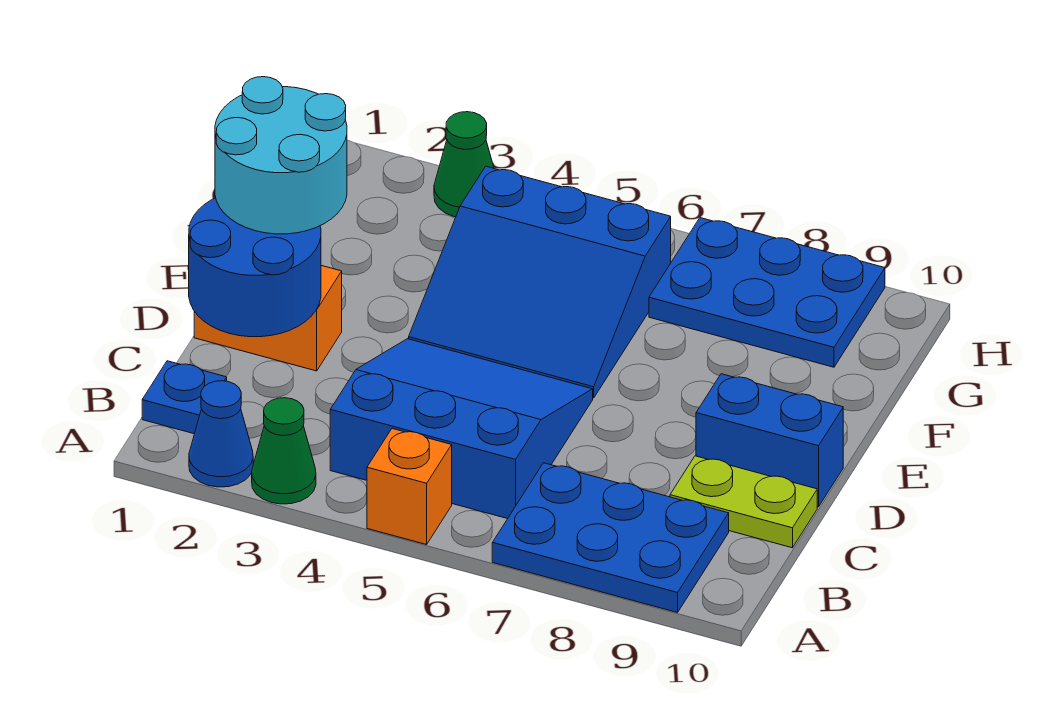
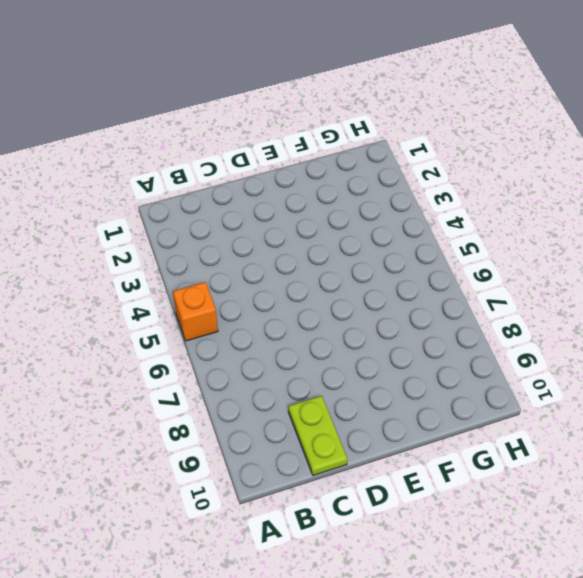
none -> blue cone A2 level 1
none -> green cone A3 level 1
none -> blue plate A7:B9 level 1

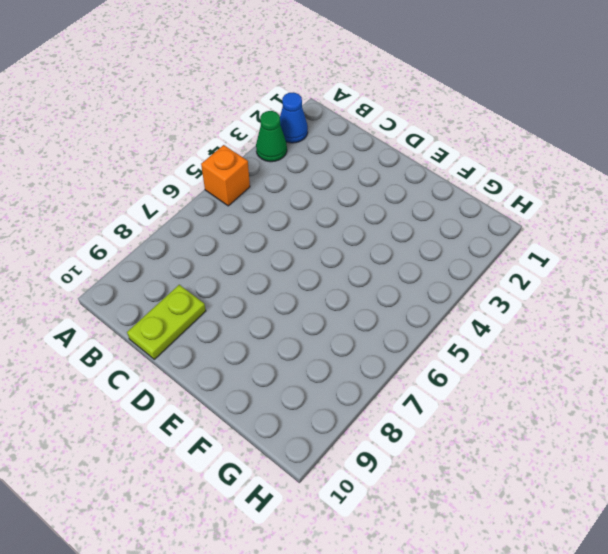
none -> blue plate A7:B9 level 1
none -> blue plate B1 level 1
none -> blue slope B4:D6 level 1 top B

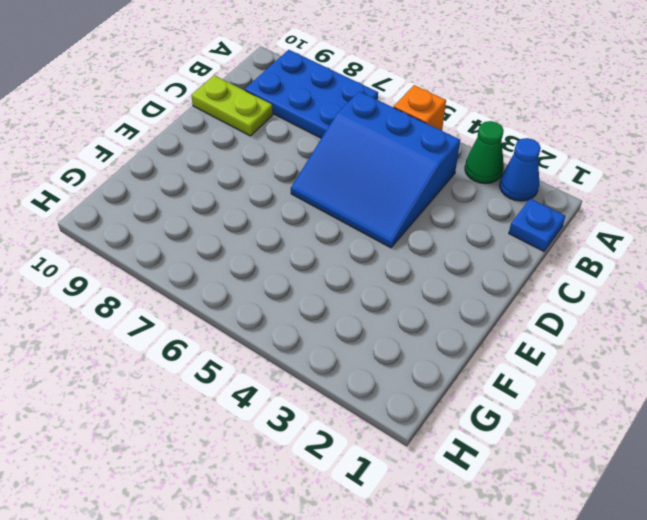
none -> orange brick D1:D2 level 1
none -> blue brick D9:D10 level 1
none -> blue slope E4:G6 level 1 top G

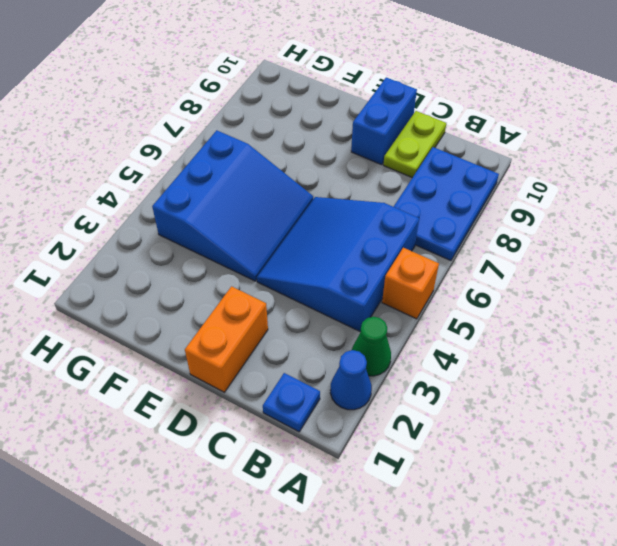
none -> blue plate G7:H9 level 1
none -> green cone H3 level 1
none -> blue round brick C1:D2 level 2

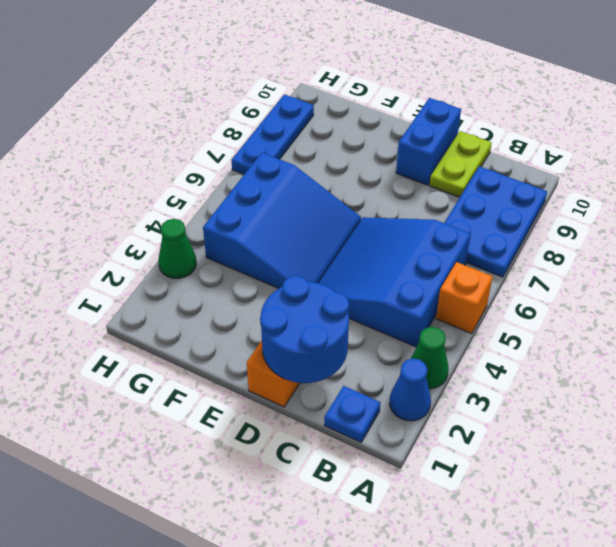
blue plate H7:H9 level 1 -> blue plate G7:H9 level 1
none -> cyan round brick D1:E2 level 3

